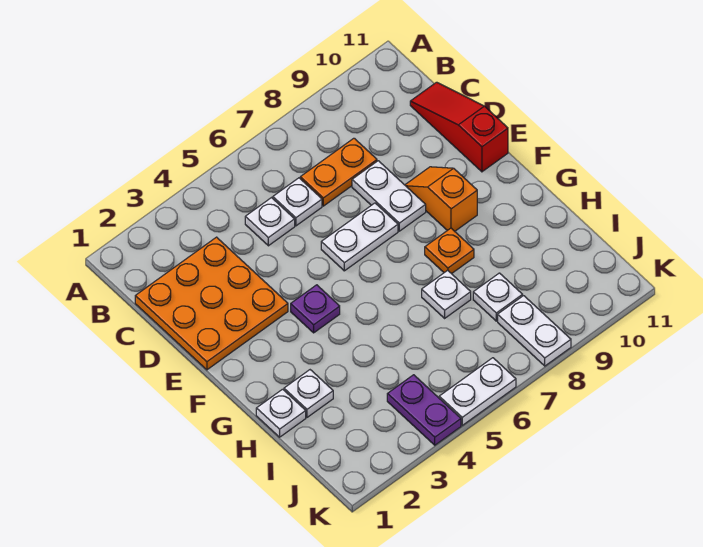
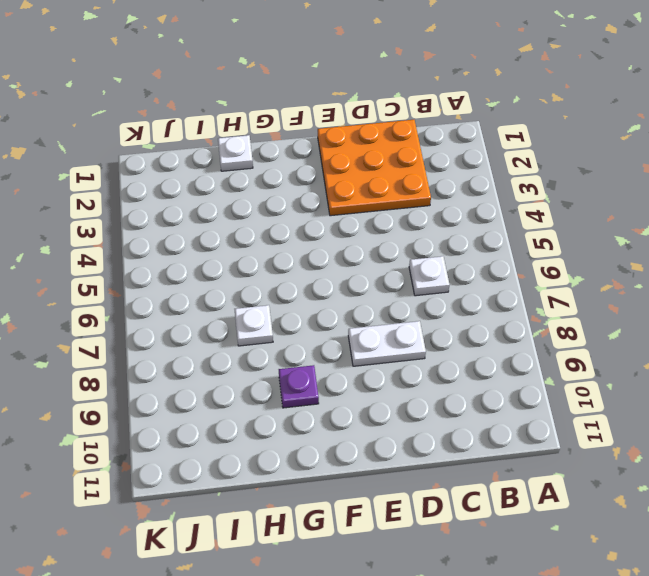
purple plate G9 level 1 -> purple plate F4 level 1
none -> white plate C5 level 1
none -> orange plate C7:C8 level 1
none -> red slope C11:E11 level 1 top E

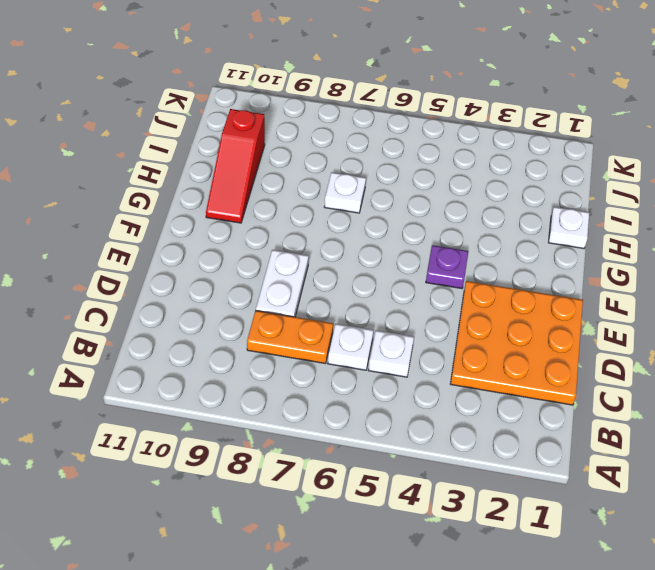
red slope G10:I10 level 1 top I -> red slope C11:E11 level 1 top E
none -> white plate E6:E7 level 1
none -> orange slope E9:F9 level 1 top F
none -> orange plate G8 level 1

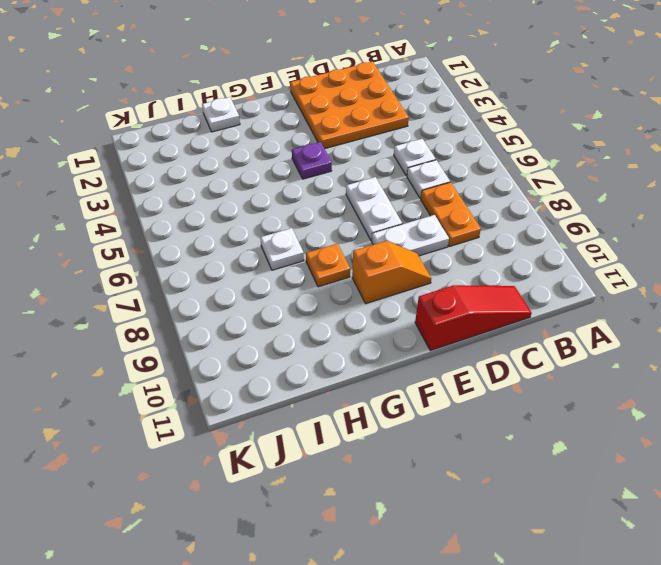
none -> white plate H2 level 1
none -> white plate I8 level 1
none -> purple plate J4:K4 level 1

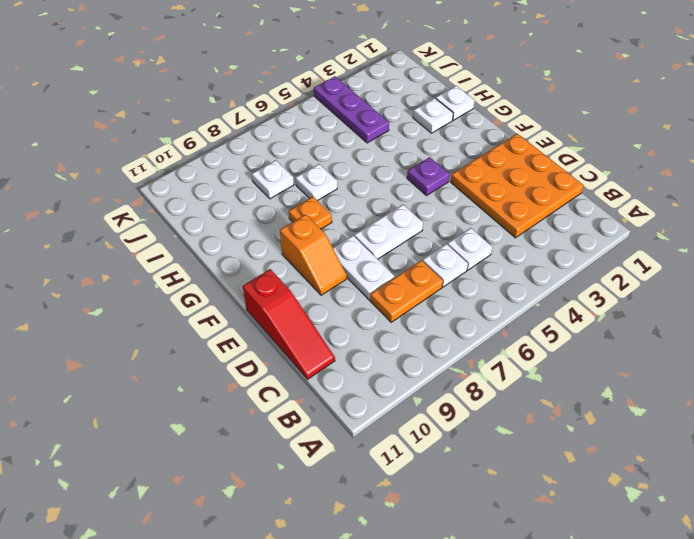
purple plate I4:K4 level 1 -> purple plate J4:K4 level 1
none -> white plate J8:K8 level 1
none -> white plate K5:K6 level 1

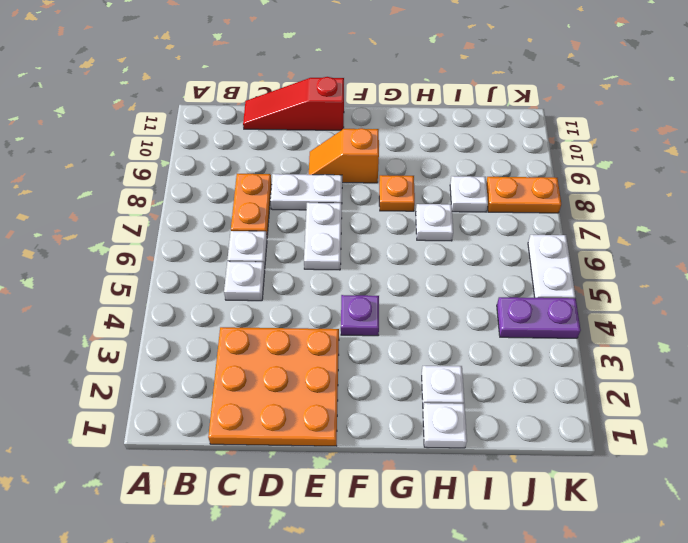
orange plate J8:K8 level 1 -> white plate J8:K8 level 1

